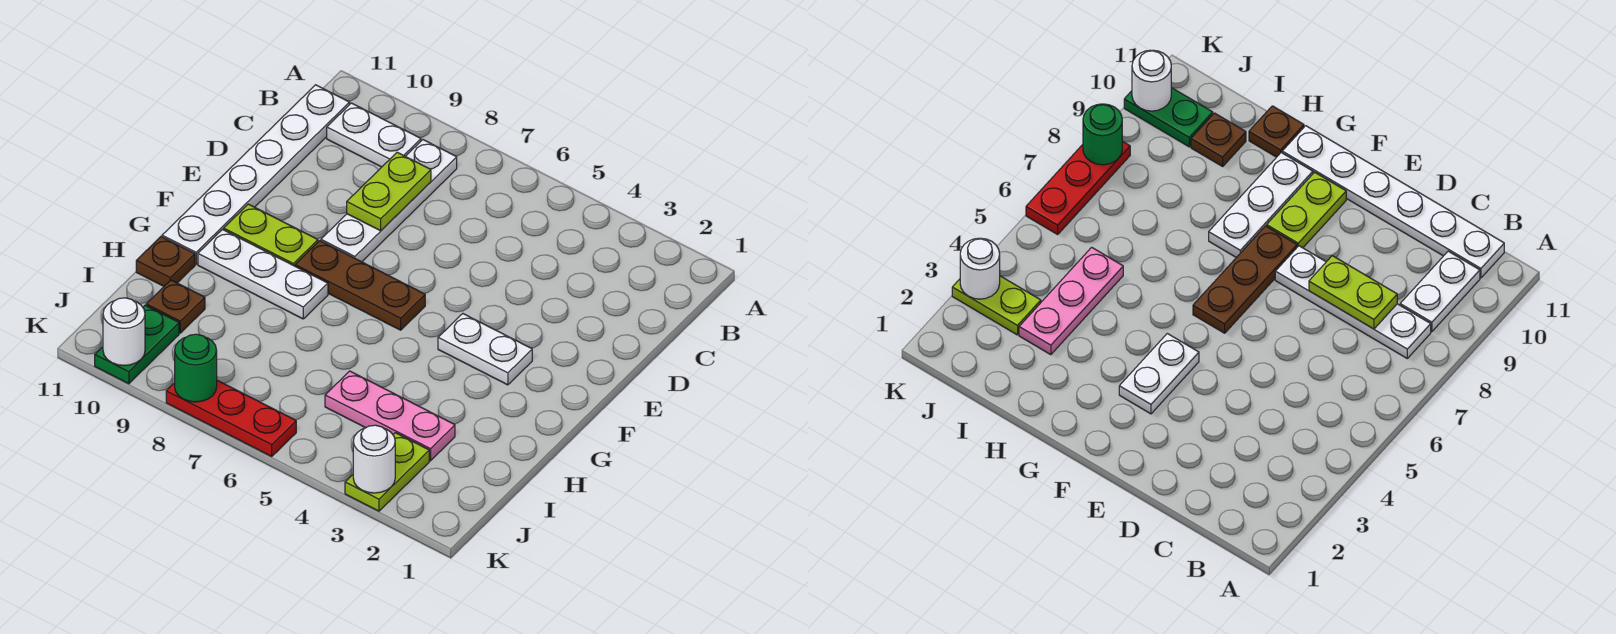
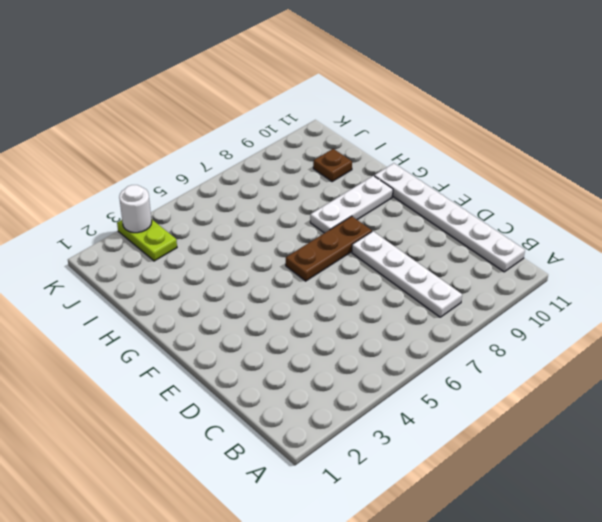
none -> white plate B9:B10 level 1
none -> white plate F3:F4 level 1
none -> lime plate F9:F10 level 1

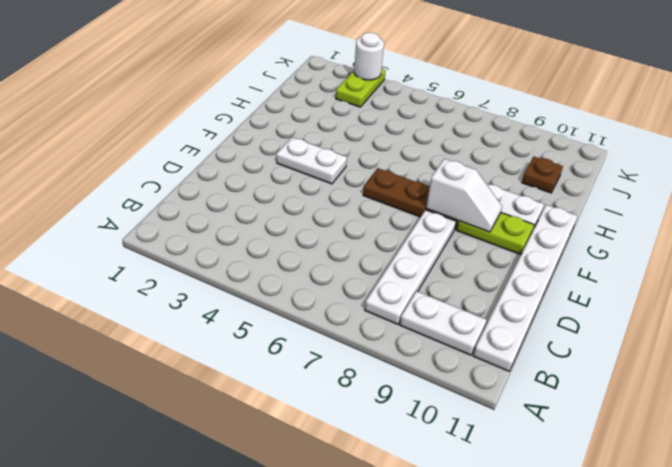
white slope F8:F9 level 2 top 8 -> none
none -> brown plate H11 level 1
none -> pink plate I3:I5 level 1
none -> green plate J10:K10 level 1

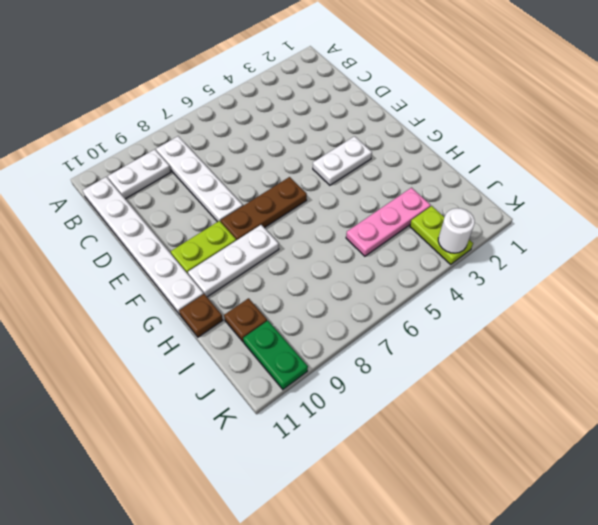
none -> red plate K6:K8 level 1
none -> lime plate C8:D8 level 2
none -> green round brick K8 level 2

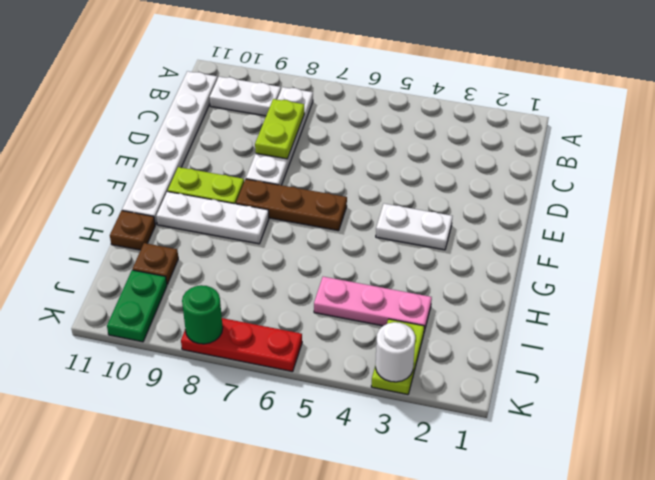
none -> white round brick K10 level 2

